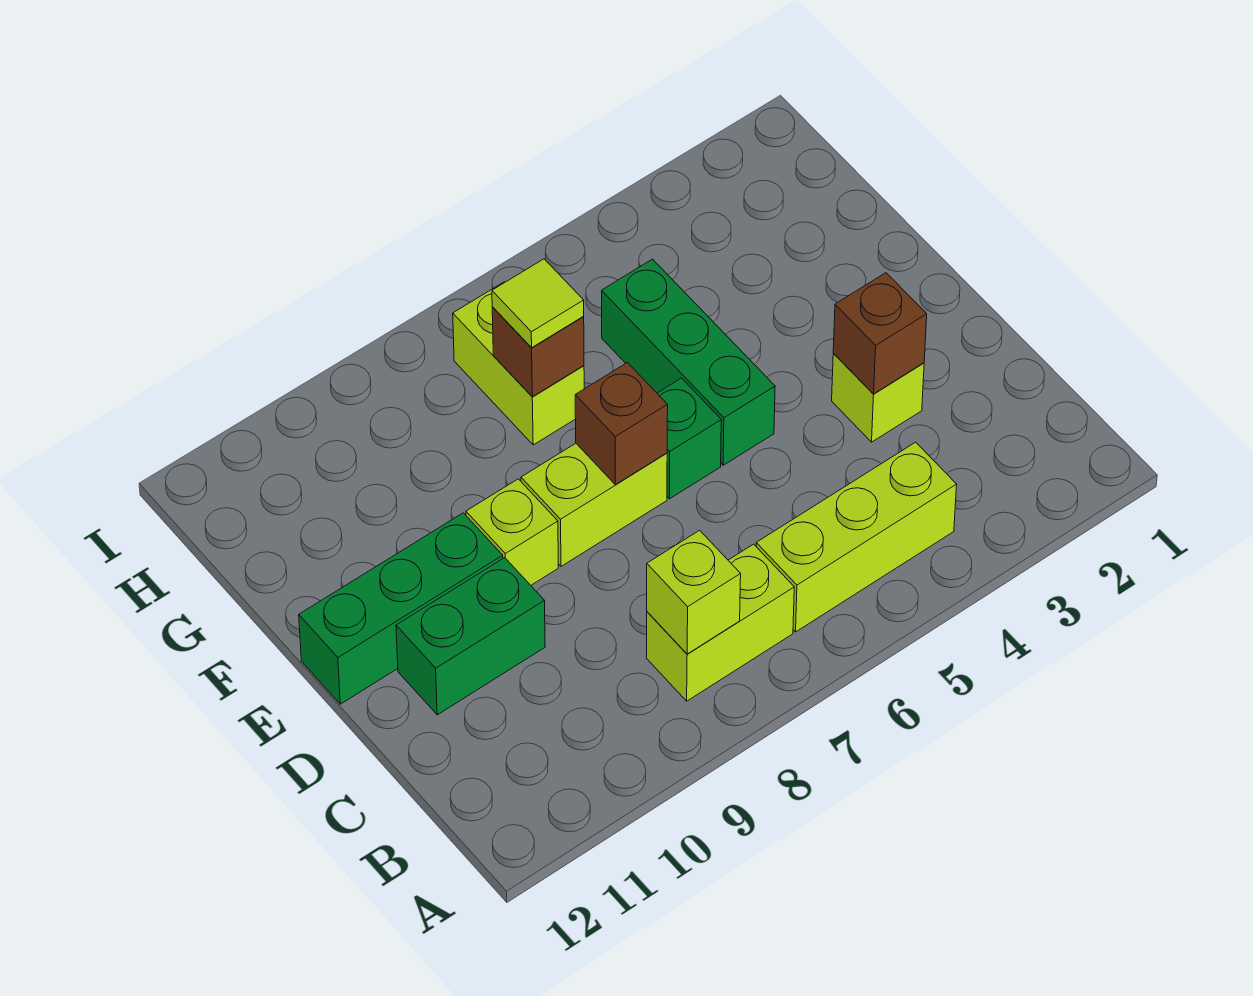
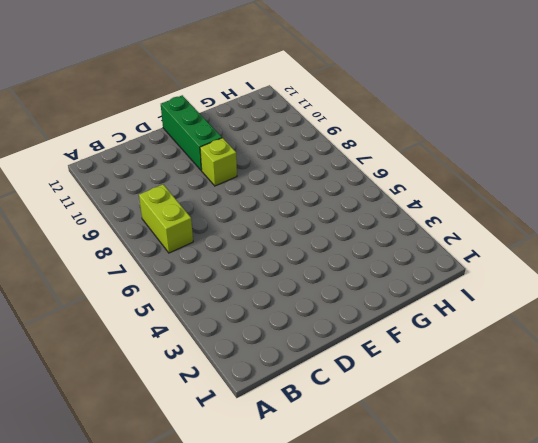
none -> lime brick B4:B6 level 1
none -> lime brick D3 level 1
none -> green brick D10:D11 level 1

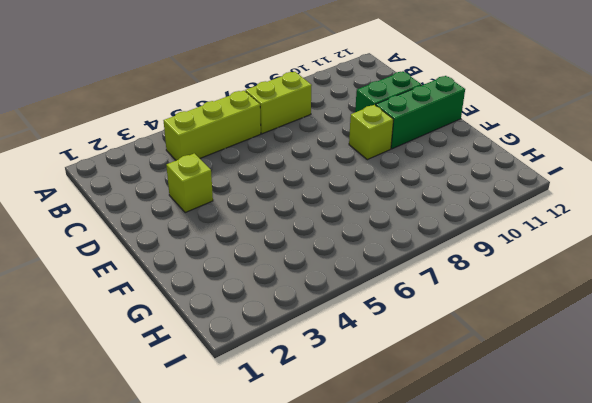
none -> green brick E5:G5 level 1
none -> green brick E6 level 1
none -> lime brick E7:E8 level 1

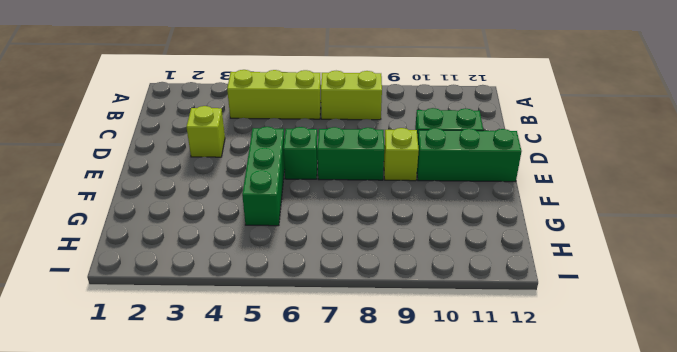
green brick E7:E8 level 1 -> lime brick E7:E8 level 1
none -> lime brick G7:H7 level 1
none -> lime brick B8 level 2
none -> brown brick D3 level 2

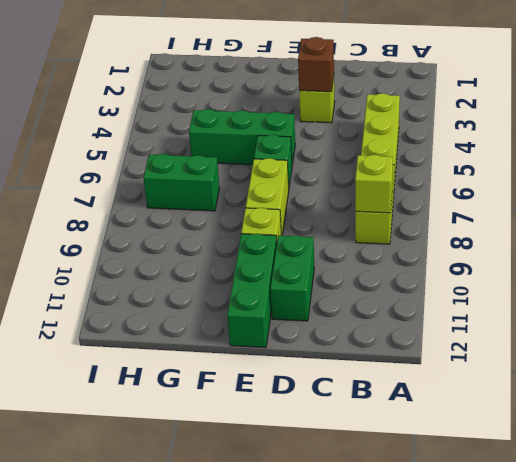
green brick G7:H7 level 1 -> lime brick G7:H7 level 1
none -> brown brick E7 level 2
none -> brown brick G7 level 2
none -> lime tile G7 level 3

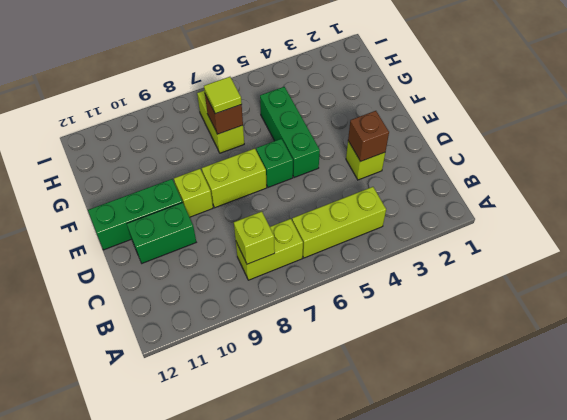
none -> brown brick E7 level 2

